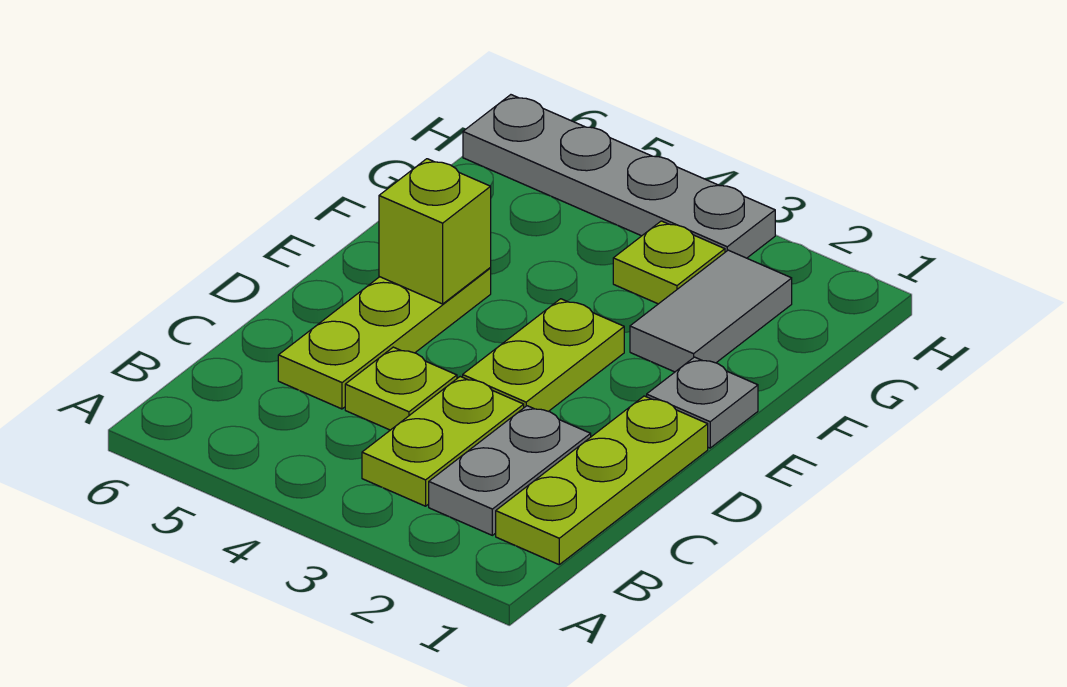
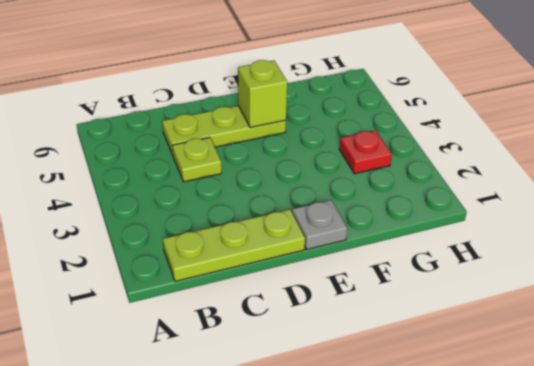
red plate G3 level 1 -> lime plate G3 level 1
none -> grey plate B2:C2 level 1
none -> lime plate B3:C3 level 1

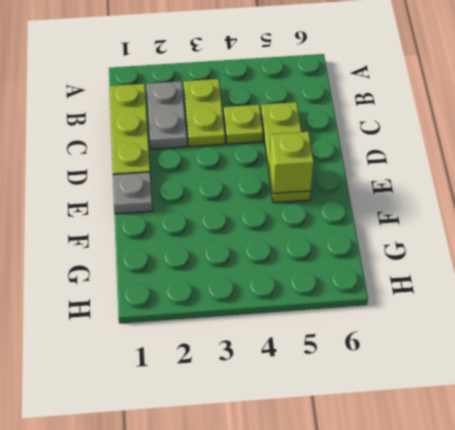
none -> lime plate D3:E3 level 1
none -> grey tile F2:G2 level 1

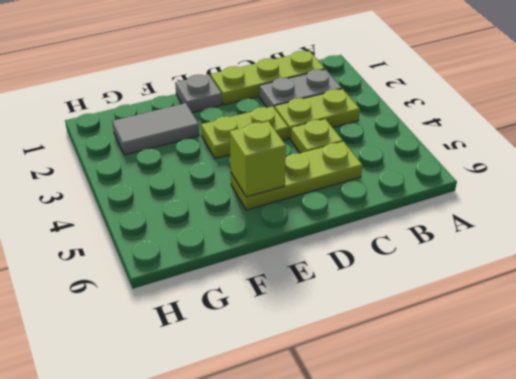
none -> lime plate G3 level 1
none -> grey plate H3:H6 level 1

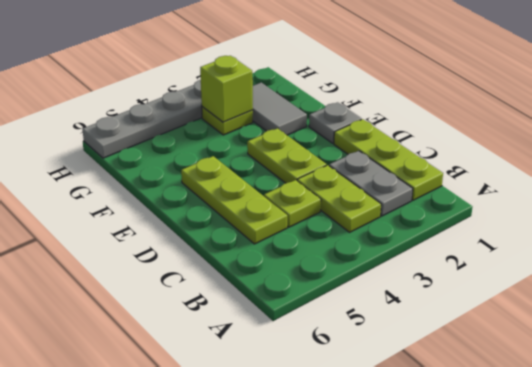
lime brick G3 level 2 -> lime brick E5 level 2

